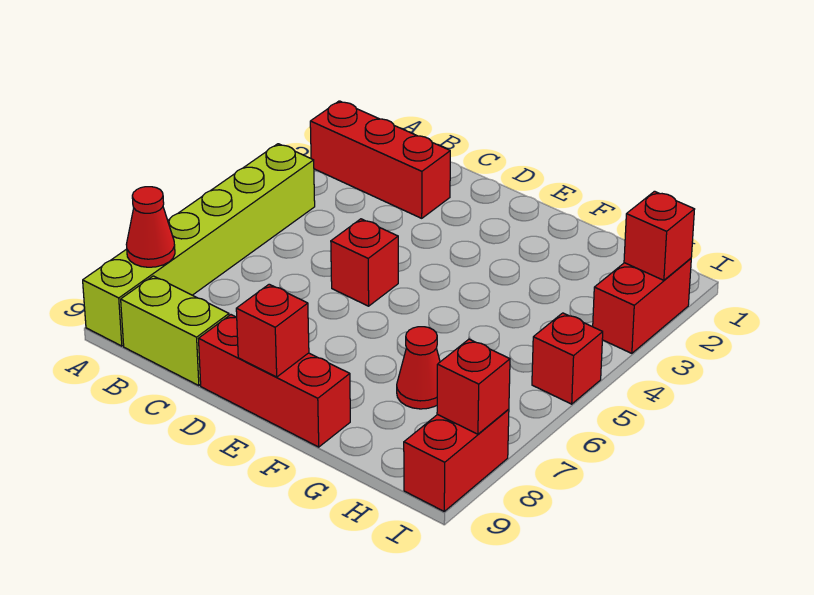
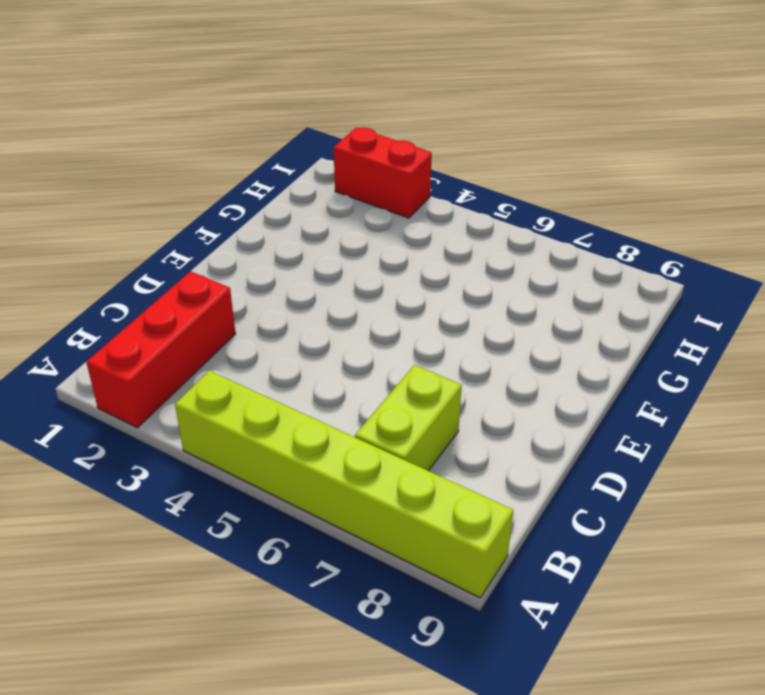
lime brick B7:C7 level 1 -> lime brick B9:C9 level 1
none -> red brick D5 level 1
none -> red brick D9:F9 level 1
none -> red cone G7 level 1

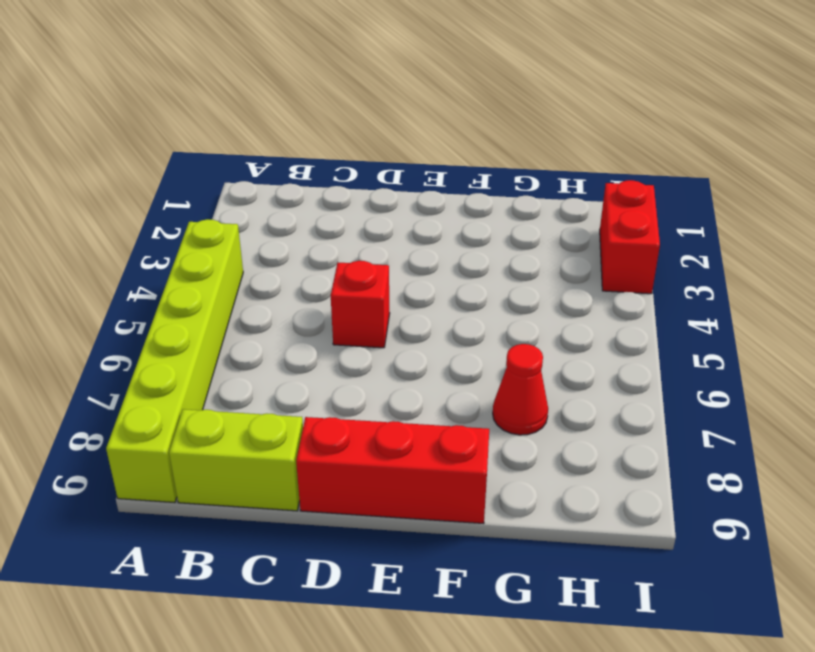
none -> red brick A2:C2 level 1
none -> red brick I5 level 1
none -> red brick I8:I9 level 1

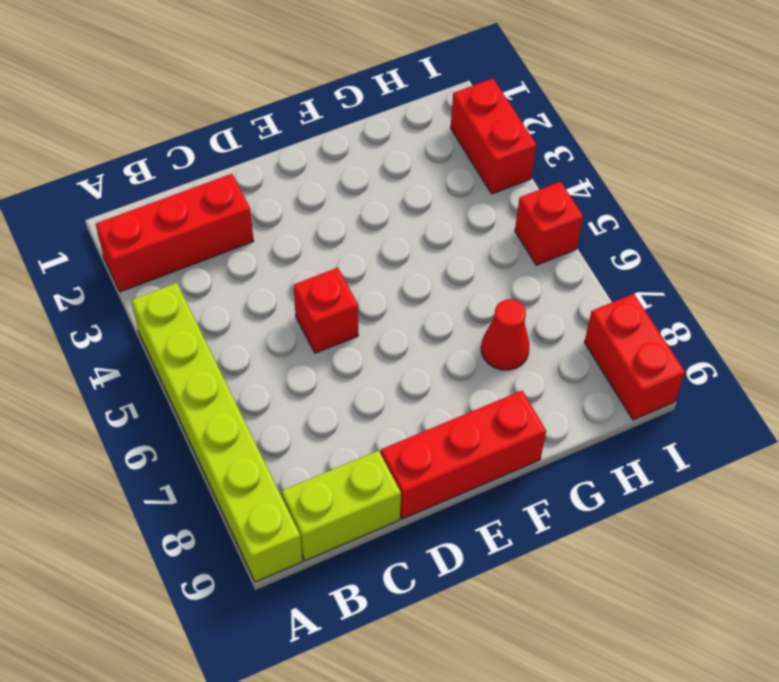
none -> red cone A8 level 2
none -> red brick E9 level 2
none -> red brick I2 level 2

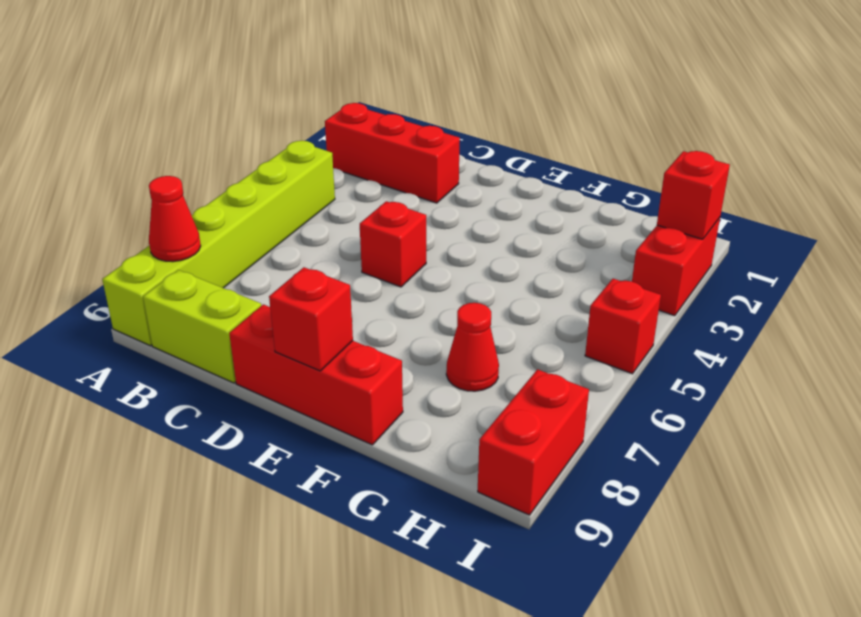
none -> red brick I8 level 2

